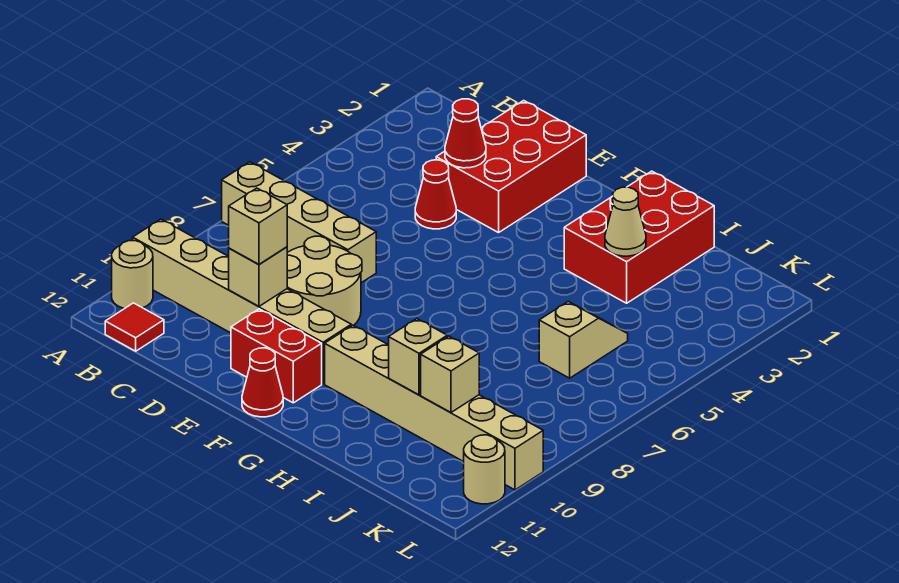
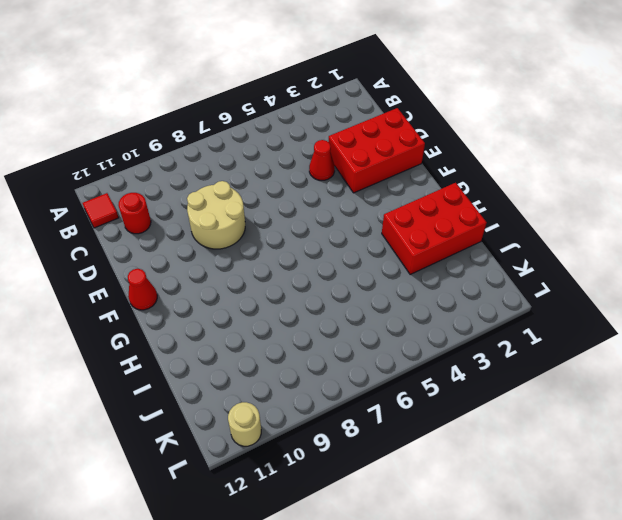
red round brick C11 level 1 -> none
none -> tan brick A7:D7 level 1
none -> tan brick A10:F10 level 1
none -> tan round brick A11 level 1

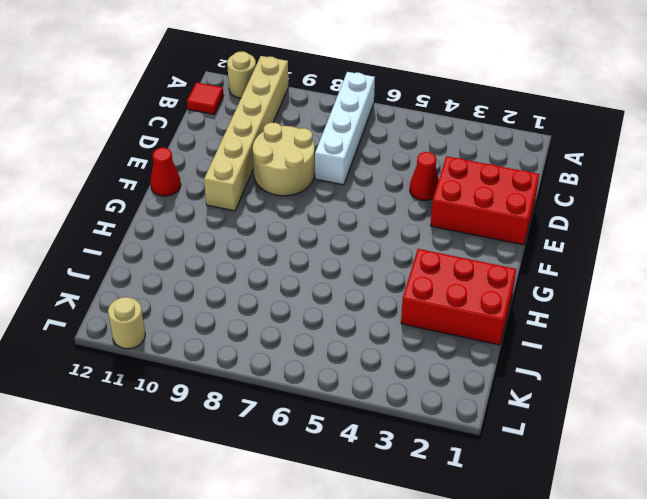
white brick A7:D7 level 1 -> tan brick A7:D7 level 1
none -> red brick E11:F11 level 1
none -> tan brick G10:L10 level 1
none -> tan slope J5:J6 level 1 top 6

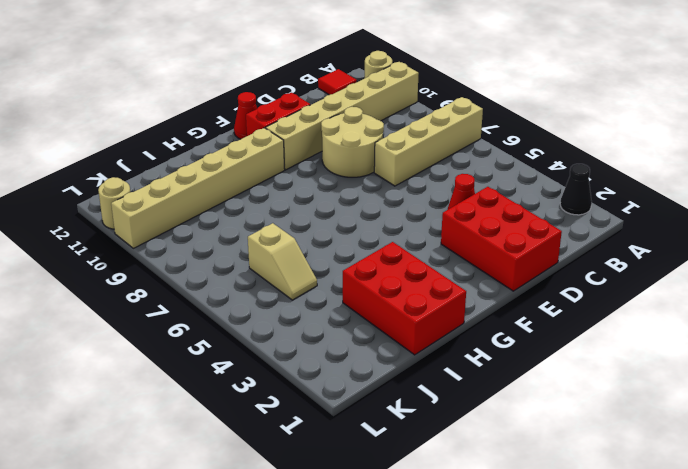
black cone A2 level 1 -> none
none -> red cone D3 level 2
none -> tan brick D10 level 2
none -> tan cone I3 level 2

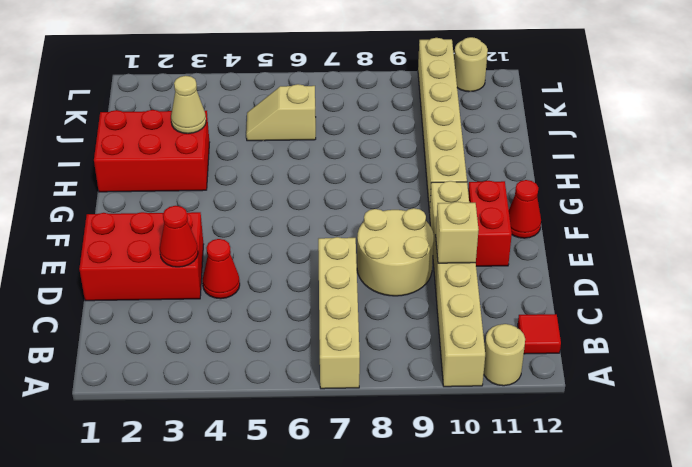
none -> tan brick I10 level 2
none -> tan brick J10 level 2
none -> tan brick D10 level 3

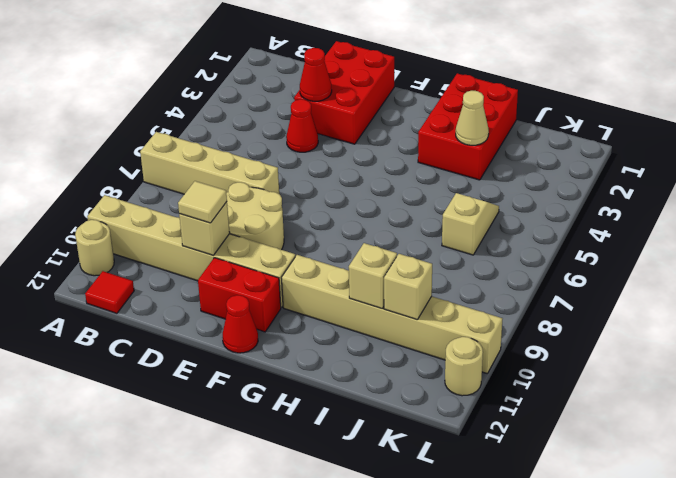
tan tile D10 level 3 -> tan brick D10 level 3

